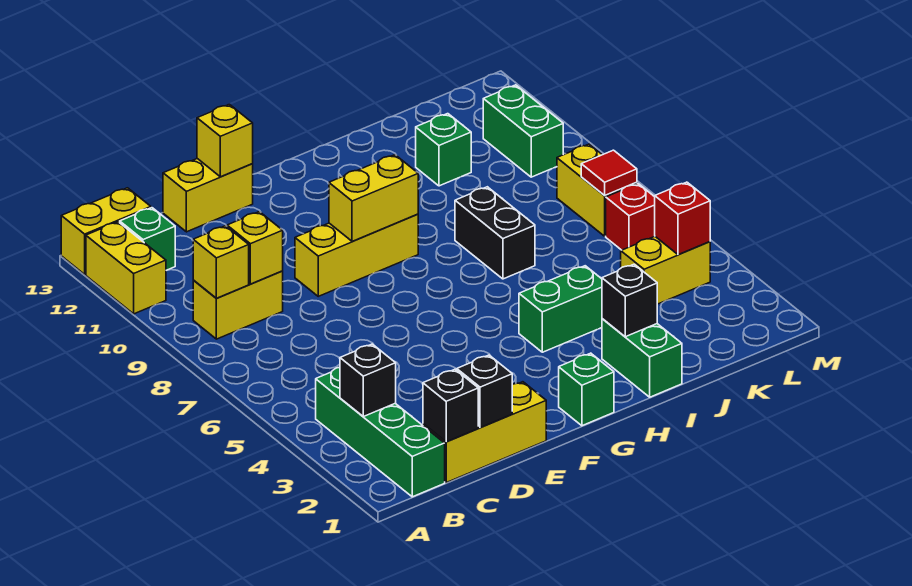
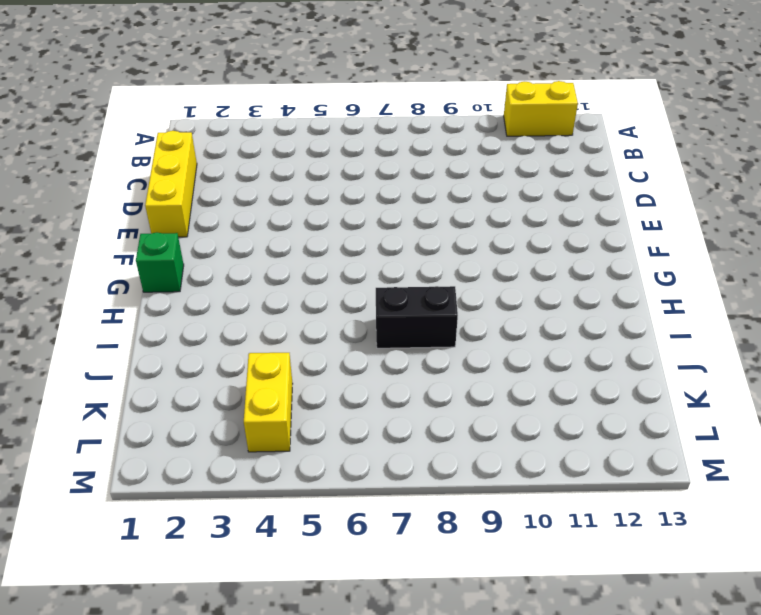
none -> yellow brick A13:B13 level 1
none -> green brick B1:B4 level 1
none -> yellow brick B9:C9 level 1

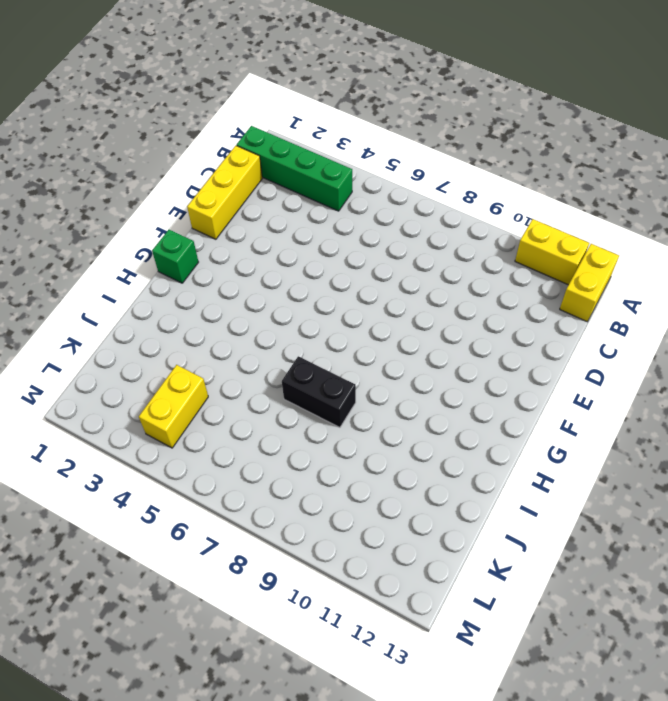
none -> yellow brick B9:C9 level 1
none -> green brick B12 level 1
none -> yellow brick D13:E13 level 1

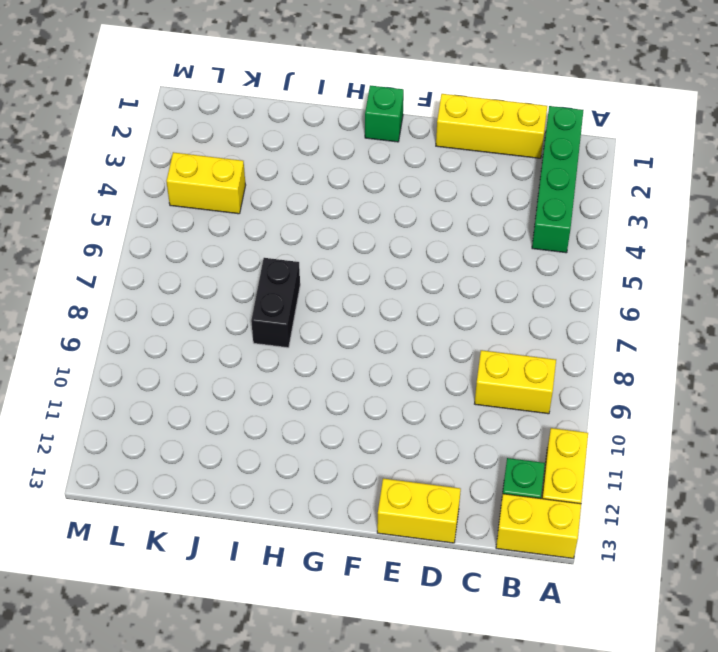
none -> yellow brick E9:G9 level 1
none -> green brick H4:I4 level 1
none -> green brick I1:I2 level 1

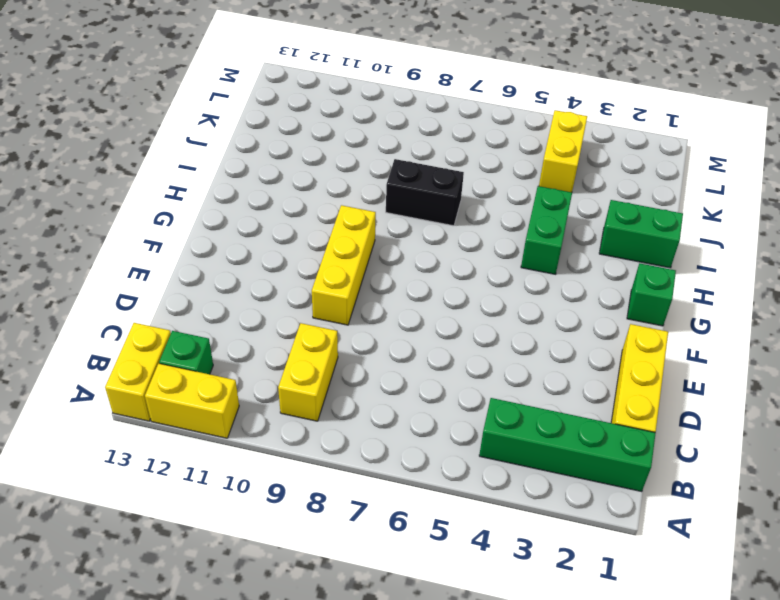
none -> yellow brick D13:E13 level 1
none -> green brick J11 level 1
none -> red brick L6 level 1

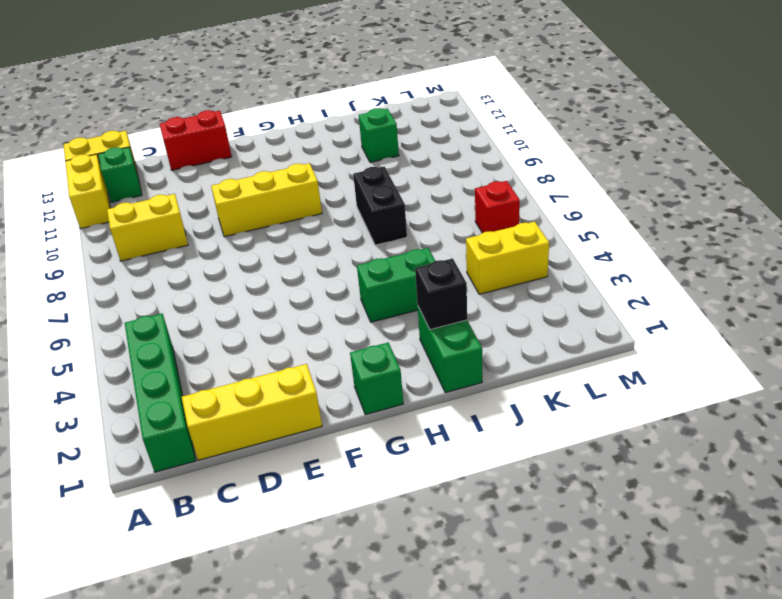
red brick D13:E13 level 1 -> yellow brick D13:E13 level 1
none -> yellow brick L7:L8 level 1
none -> green brick L10:L11 level 1
none -> black brick B3 level 2

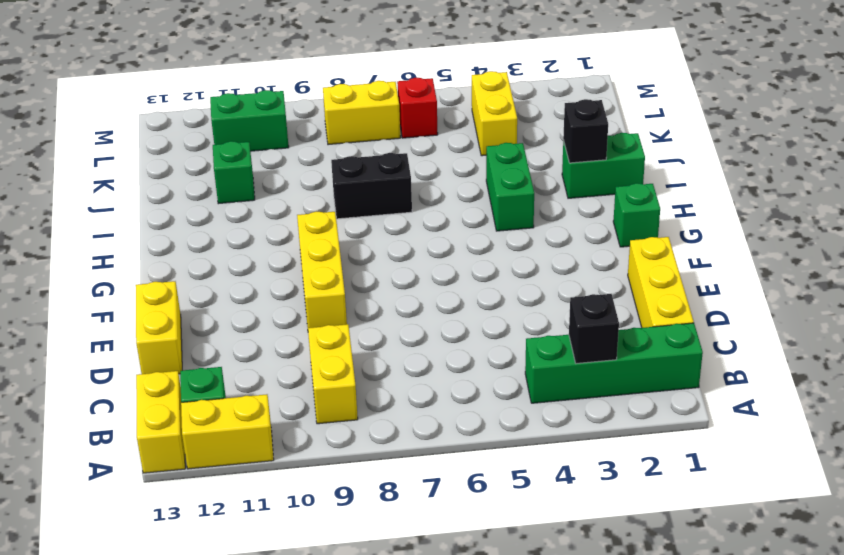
none -> yellow brick B9 level 2
none -> black brick C1 level 2
none -> yellow brick C9 level 2

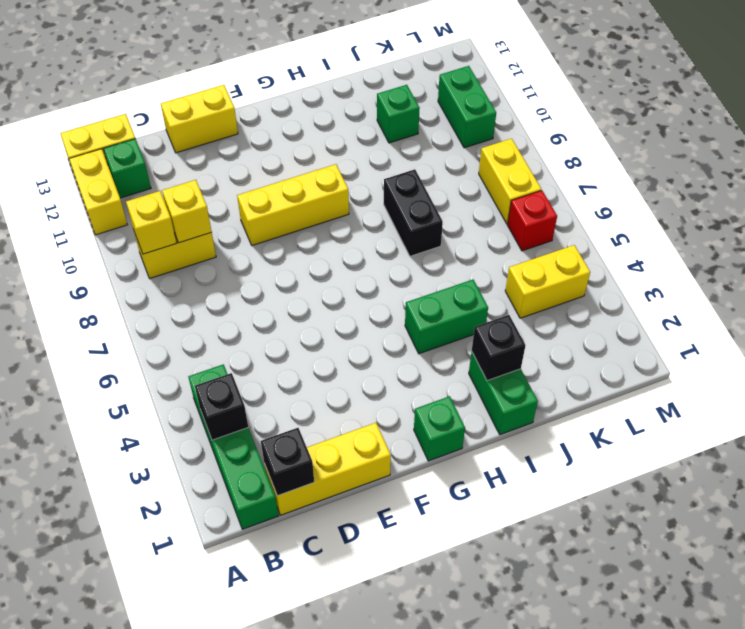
none -> black brick D1 level 2
none -> yellow brick E13 level 2
none -> yellow brick F9:G9 level 2

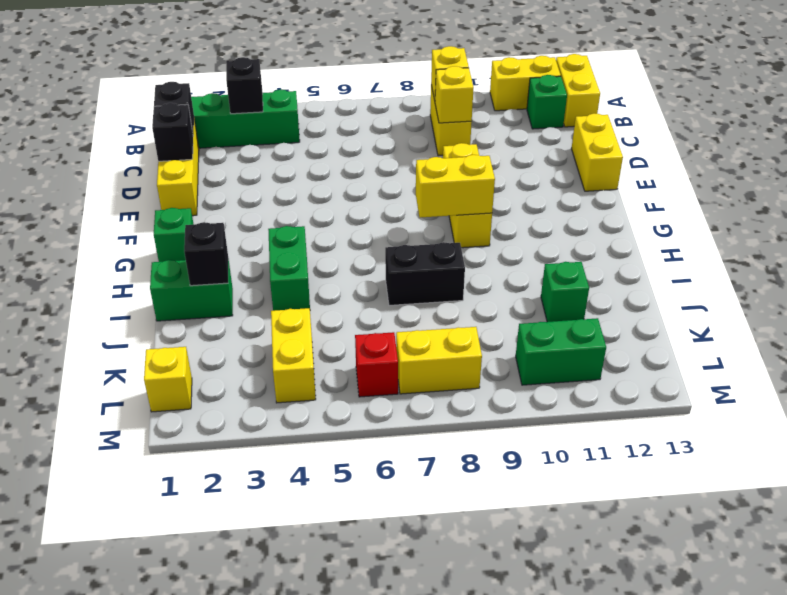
yellow brick G8:G9 level 2 -> yellow brick F9:G9 level 2
yellow brick L1 level 1 -> yellow brick E13 level 2
none -> red brick L4 level 2
none -> red tile L7 level 2

